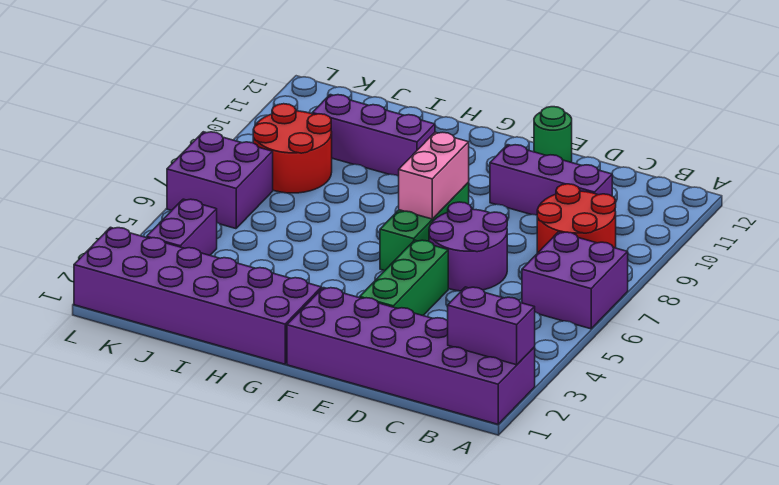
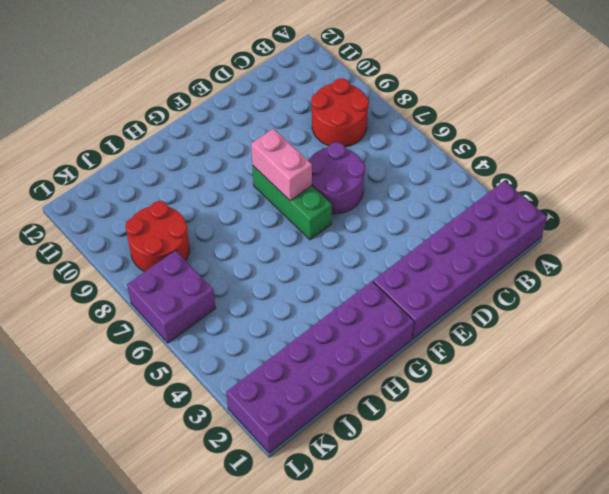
none -> purple brick A6:B7 level 1
none -> purple brick C10:E10 level 1
none -> green brick E3:E5 level 1

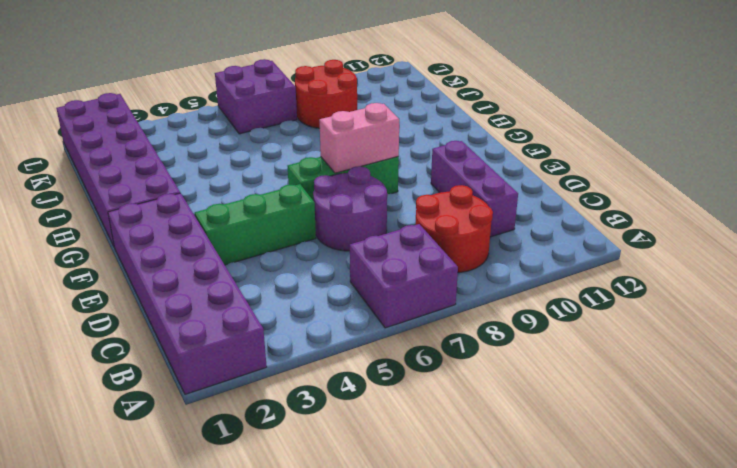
none -> green round brick E12 level 1
none -> purple brick H10:J10 level 1
none -> purple brick K3:K4 level 1

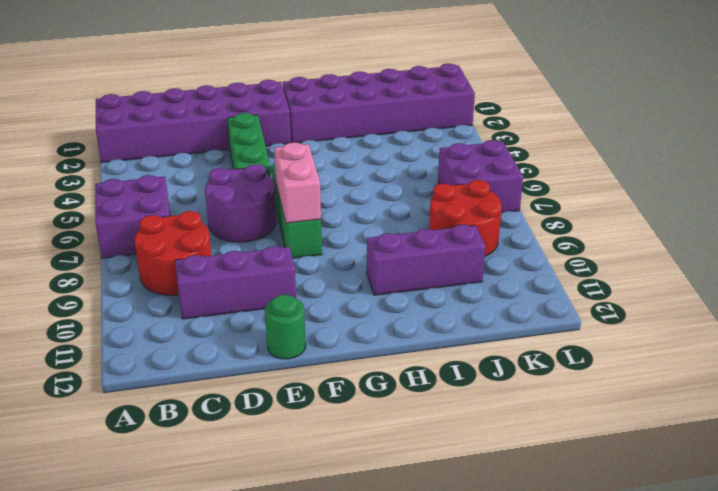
none -> purple brick K3:K4 level 1
none -> purple brick A2:B2 level 2

